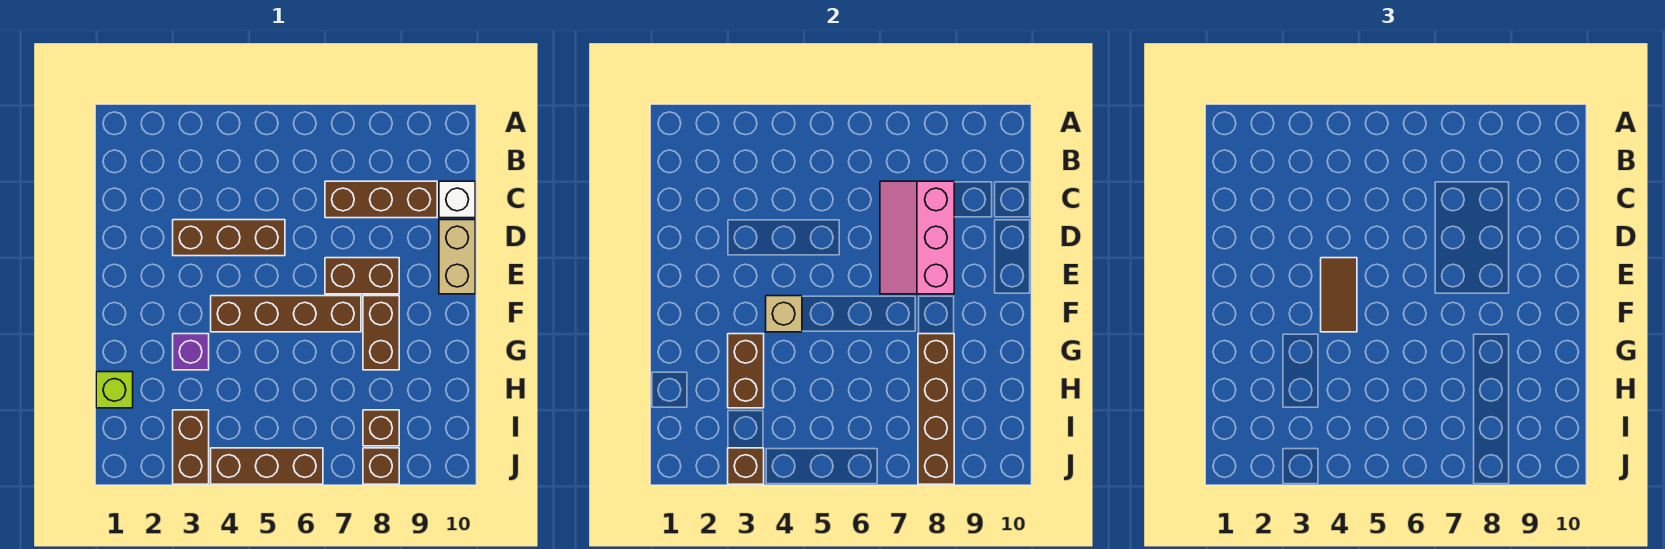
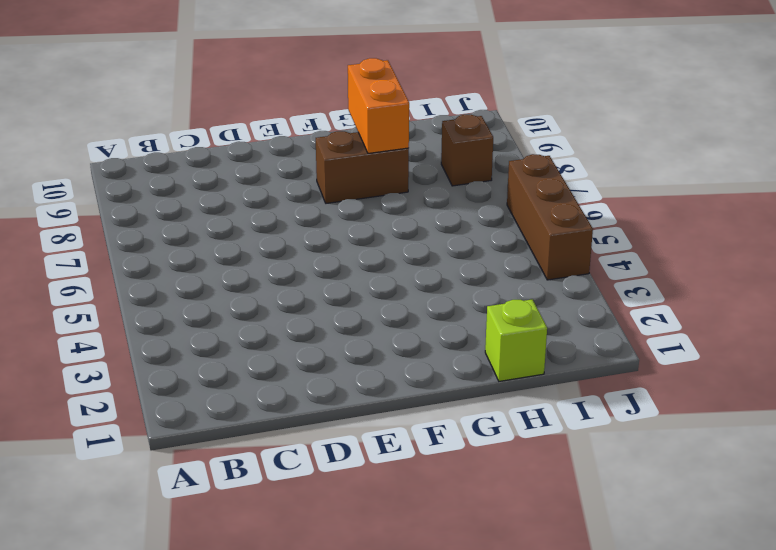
orange brick G8:G9 level 2 -> brown brick G8:J8 level 2
none -> brown brick C7:C9 level 1
none -> white brick C10 level 1
none -> brown brick D3:D5 level 1

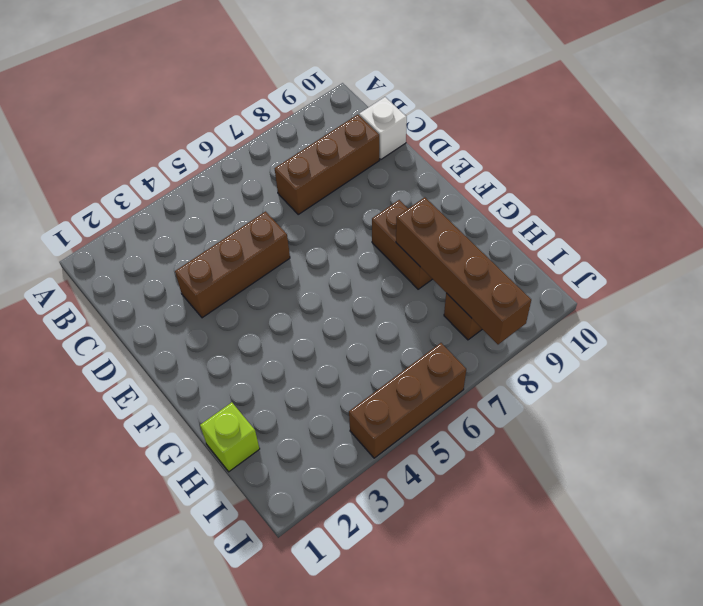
none -> tan brick D10:E10 level 1
none -> brown brick E7:E8 level 1
none -> brown brick F4:F7 level 1

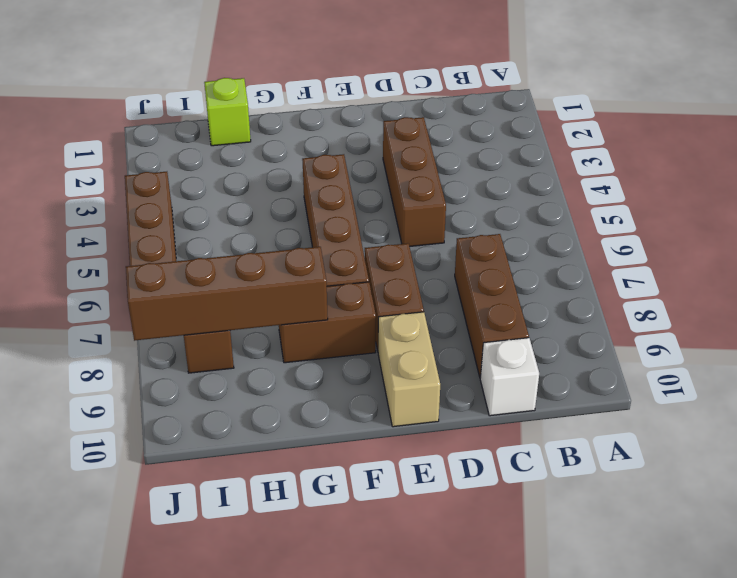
tan brick E9:E10 level 1 -> tan brick D10:E10 level 1
none -> purple brick G3 level 1
none -> brown brick I3:J3 level 1
none -> brown brick J8 level 1

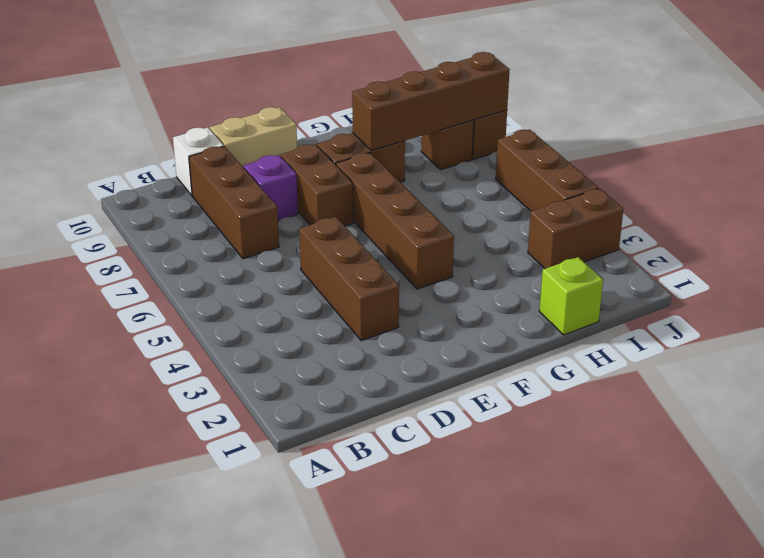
purple brick D8 level 1 -> purple brick G3 level 1
none -> pink slope C7:E8 level 2 top 8
none -> tan brick F4 level 2
none -> brown brick G3:H3 level 2

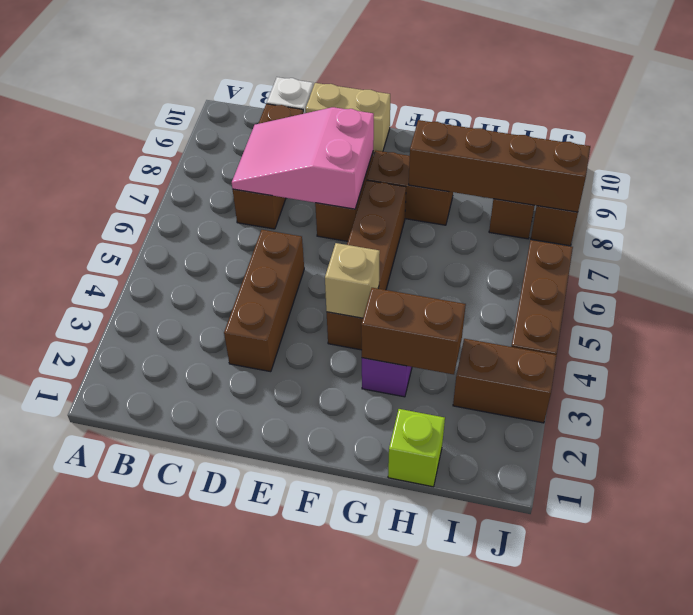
pink slope C7:E8 level 2 top E -> pink slope C7:E8 level 2 top 8
none -> brown brick J3 level 2
none -> brown tile E4:F4 level 3

